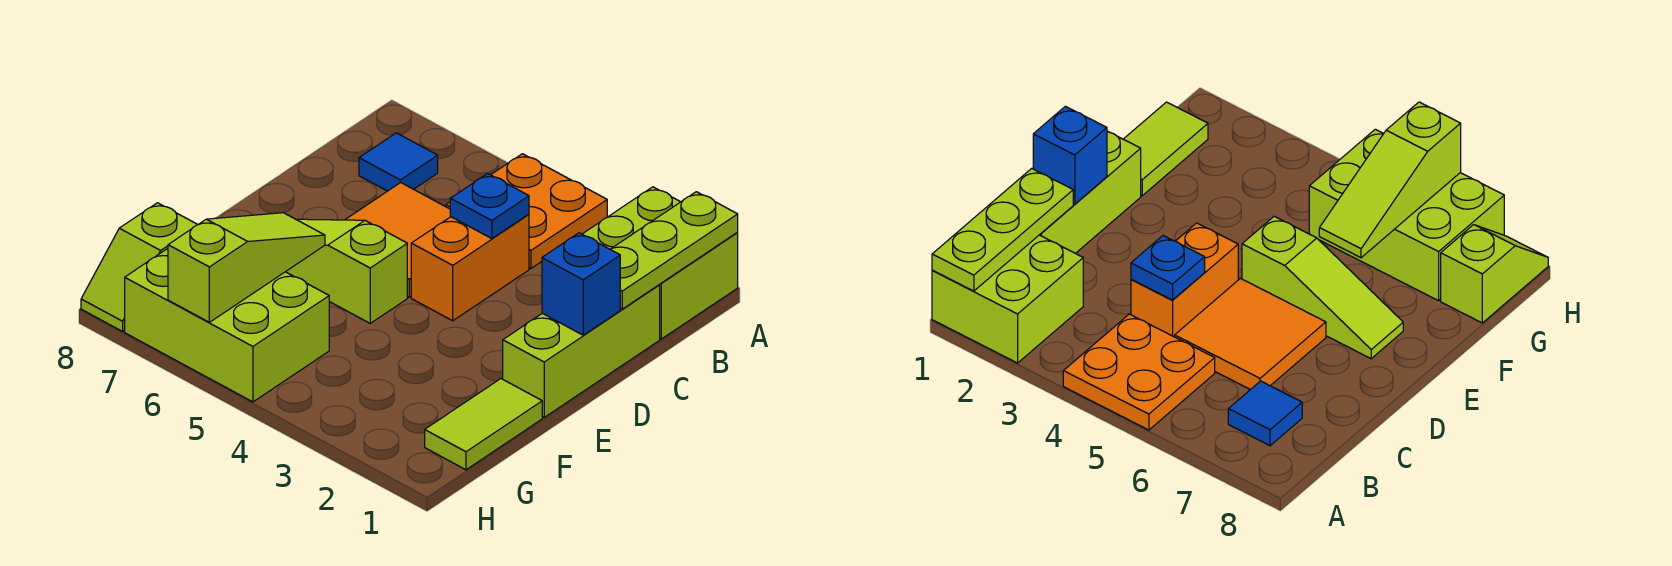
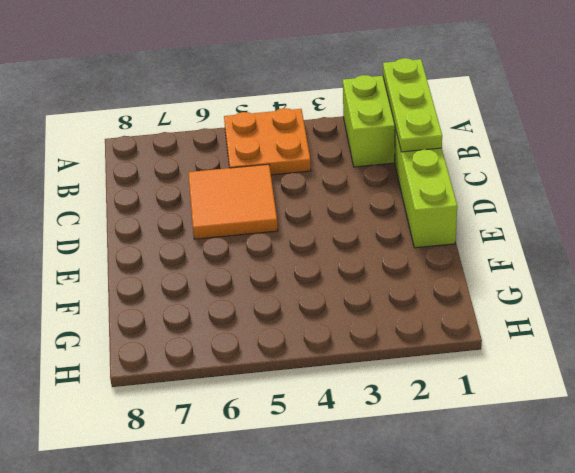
none -> blue tile B7 level 1
none -> orange brick C4:D4 level 1
none -> lime slope E5:E7 level 1 top 5

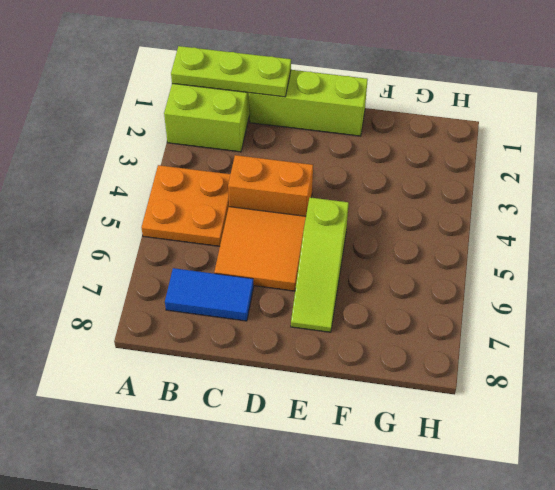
blue tile B7:C7 level 1 -> blue tile B7 level 1
none -> lime tile F1:G1 level 1
none -> lime brick G5:H7 level 1
none -> lime slope G8:H8 level 1 top G

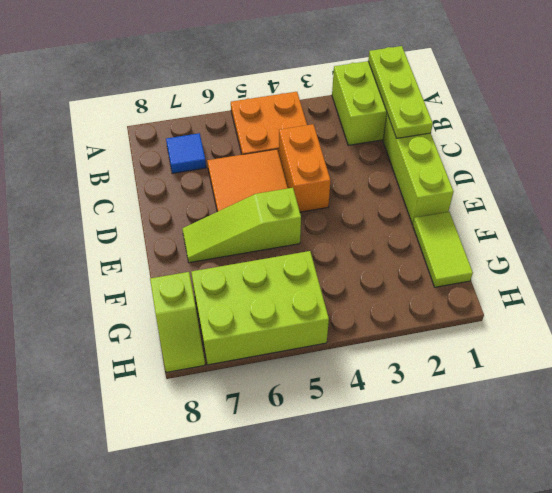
none -> blue plate C4 level 2
none -> blue brick D1 level 2
none -> lime slope F6:H6 level 2 top H

